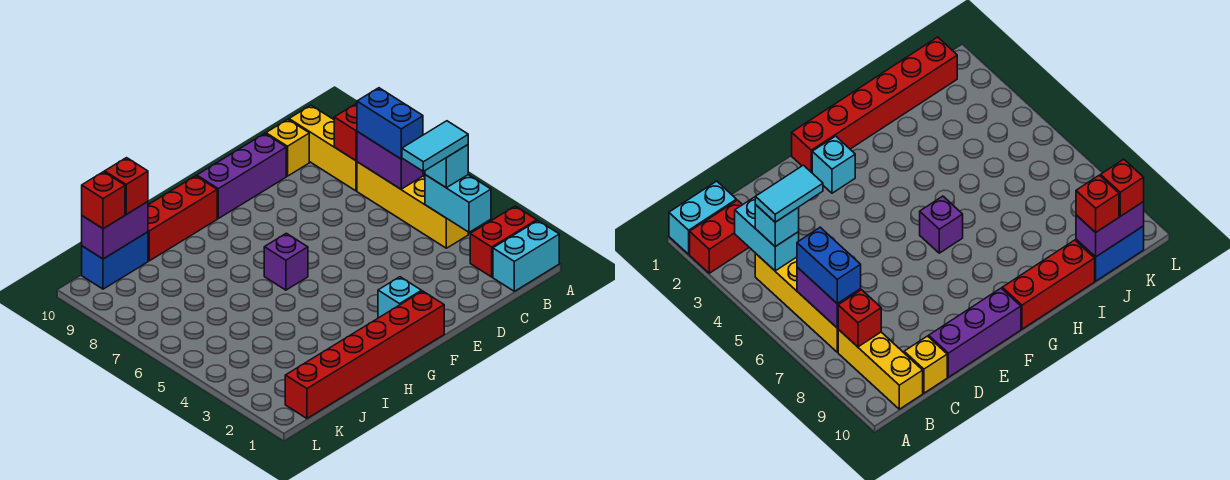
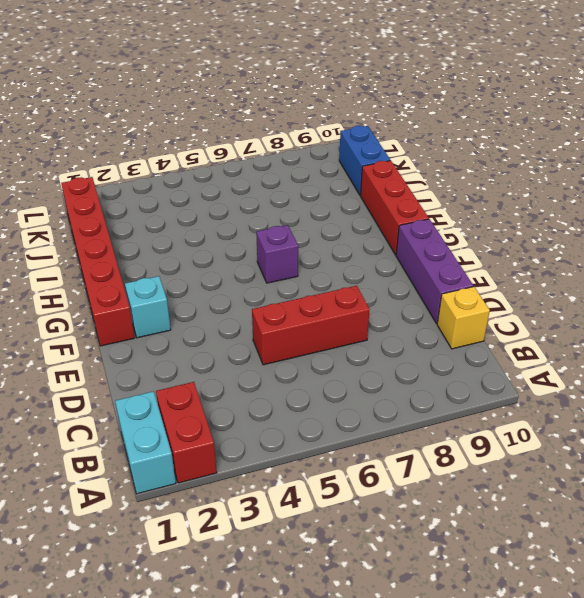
red brick D5:D7 level 1 -> none
none -> yellow brick B4:B7 level 1
none -> yellow brick B8:B10 level 1
none -> cyan brick B3:B4 level 2

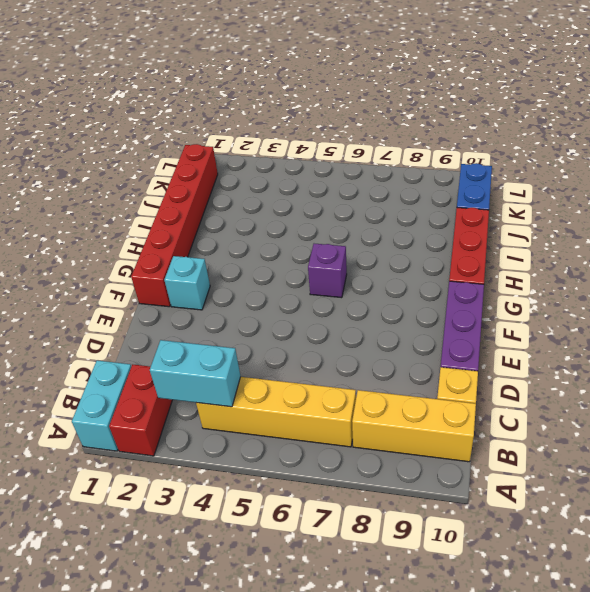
none -> purple brick B6:B7 level 2
none -> red brick B8 level 2
none -> purple brick J10:K10 level 2

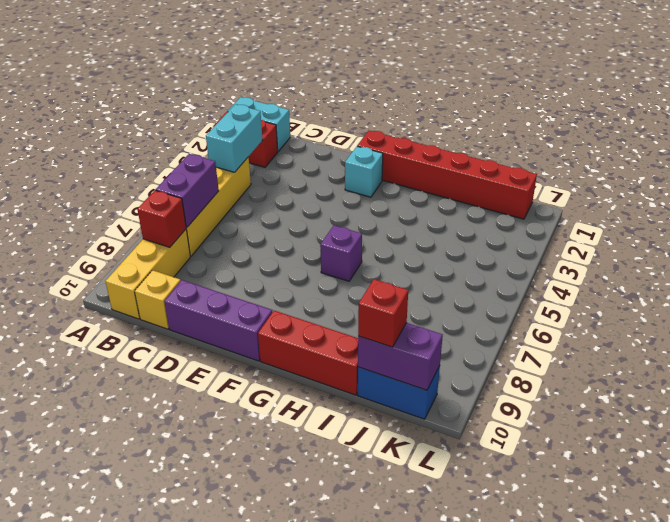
none -> cyan brick B4 level 3
none -> blue brick B6:B7 level 3
none -> red brick K10 level 3

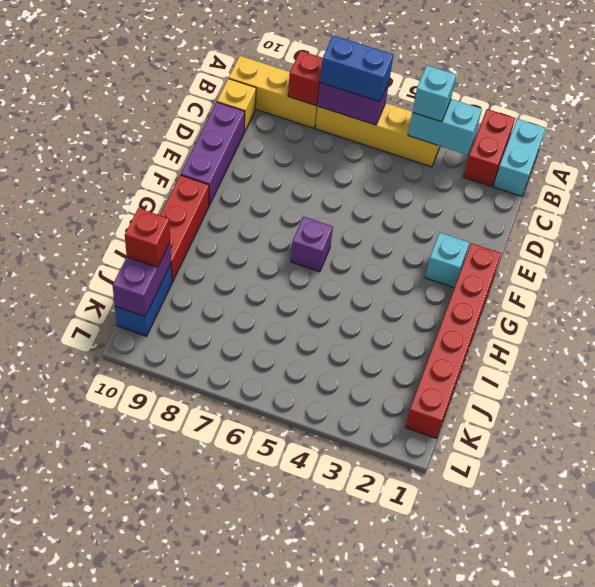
none -> red brick K10 level 3
none -> cyan tile B4:C4 level 4

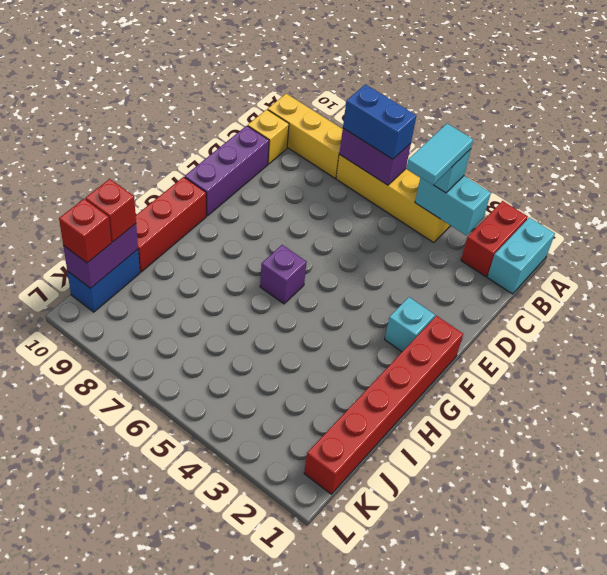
none -> red brick B8 level 2

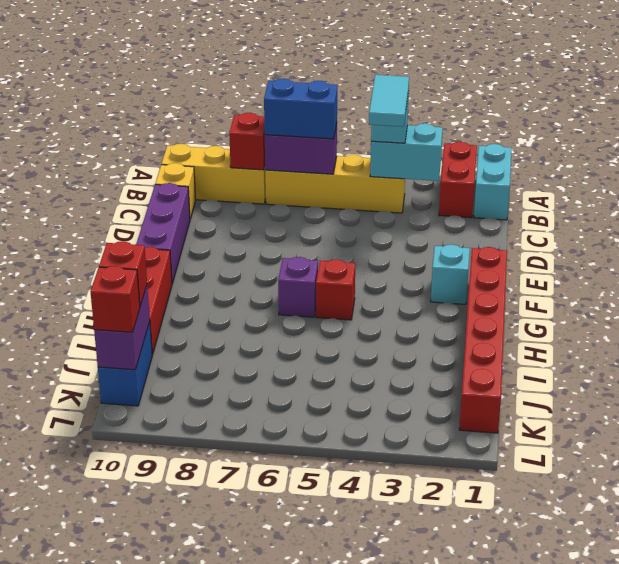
red brick G5 level 1 -> none

